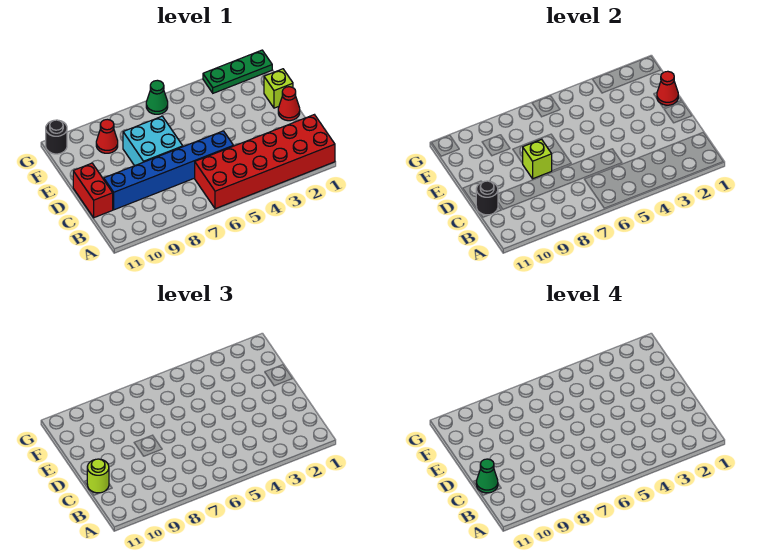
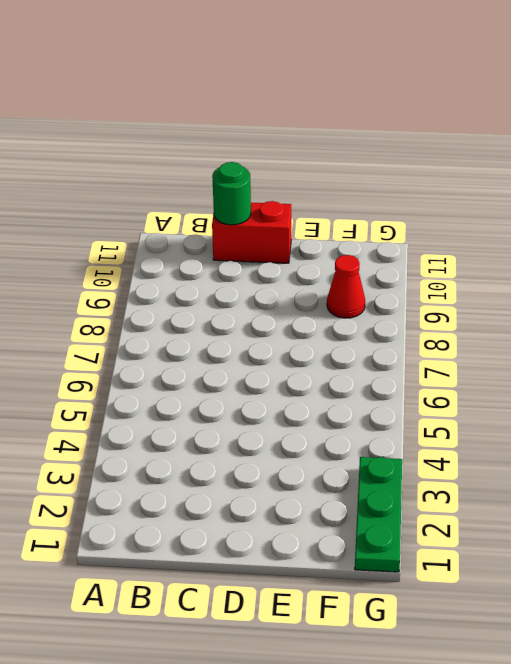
green round brick C11 level 2 -> black round brick C11 level 2
none -> red brick A1:B6 level 1
none -> blue brick C5:C10 level 1
none -> red cone D1 level 1

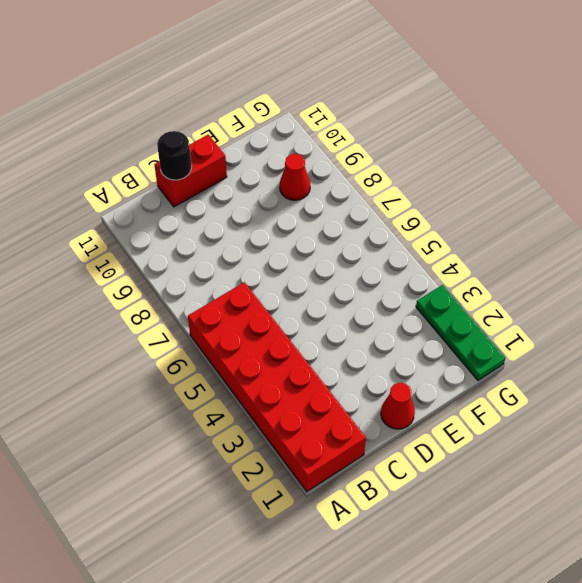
none -> blue brick C5:C10 level 1
none -> cyan brick D7:E8 level 1
none -> lime brick E1 level 1

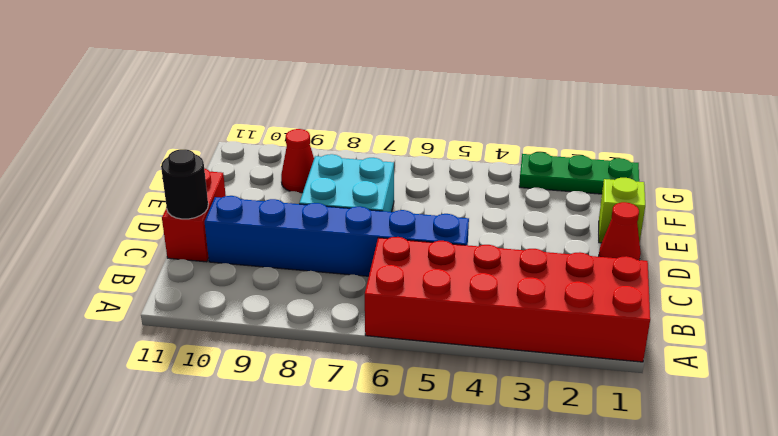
none -> green cone G6 level 1
none -> black round brick G11 level 1
none -> lime brick D8 level 2

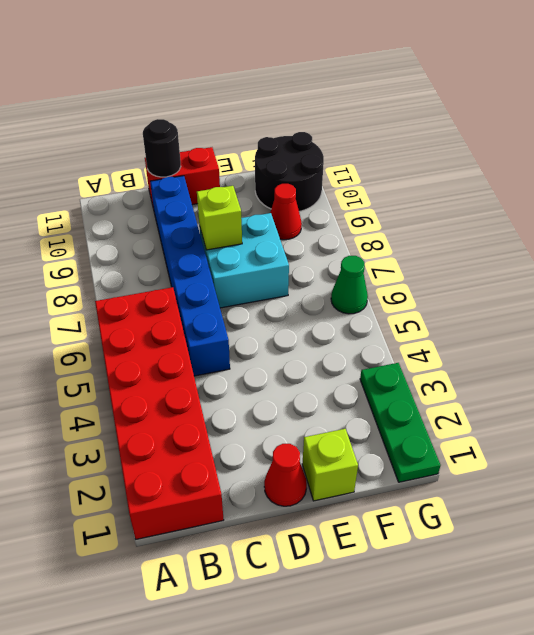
black round brick F10:G11 level 1 -> black round brick G11 level 1
none -> red cone E1 level 2
none -> lime round brick C11 level 3
none -> green cone C11 level 4

